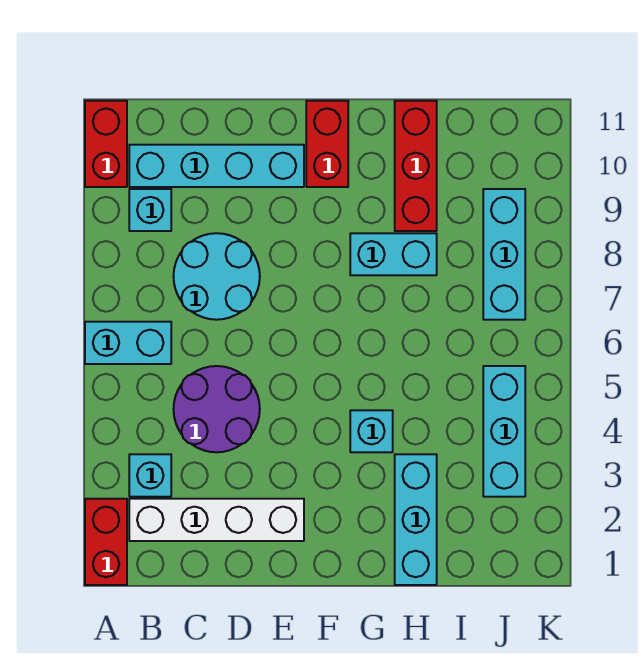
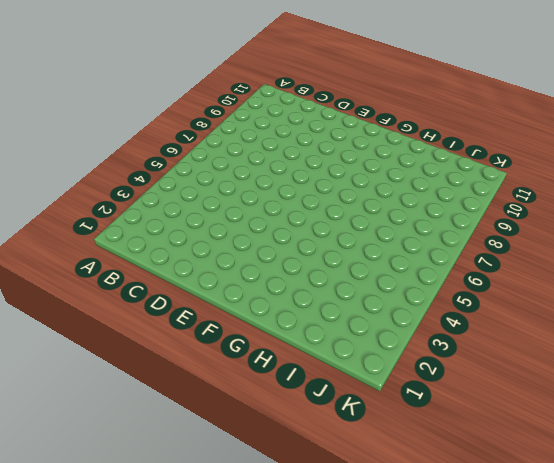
none -> red brick A1:A2 level 1
none -> cyan brick A6:B6 level 1
none -> red brick A10:A11 level 1

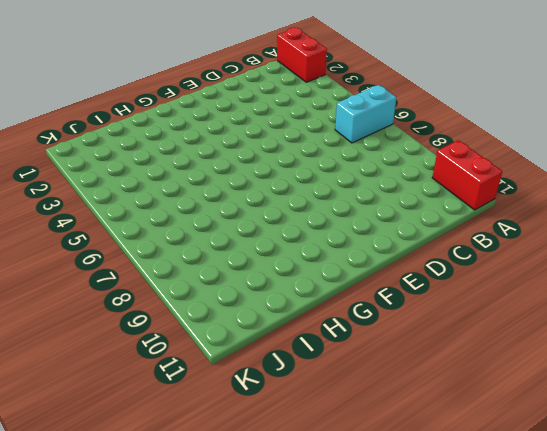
none -> white brick B2:E2 level 1
none -> cyan brick B3 level 1
none -> cyan brick B9 level 1

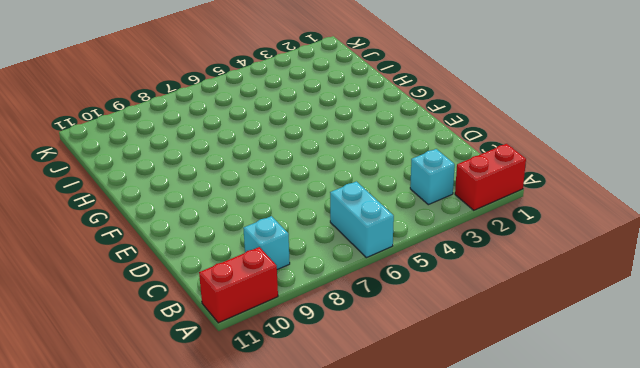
none -> white brick B2:E2 level 1
none -> cyan brick B10:E10 level 1
none -> purple round brick C4:D5 level 1

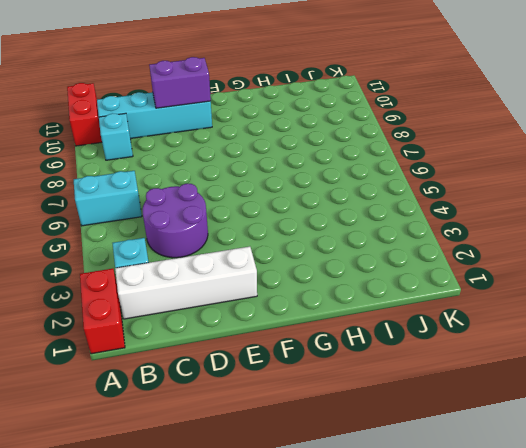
purple brick D10:E10 level 2 -> none
none -> cyan round brick C7:D8 level 1
none -> red brick F10:F11 level 1
none -> cyan brick G4 level 1

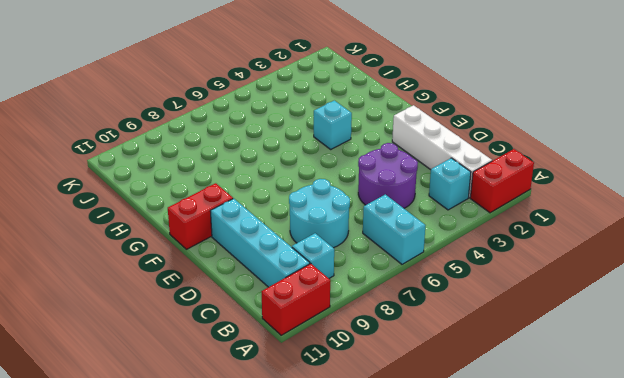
none -> cyan brick G8:H8 level 1
none -> cyan brick H1:H3 level 1
none -> red brick H9:H11 level 1

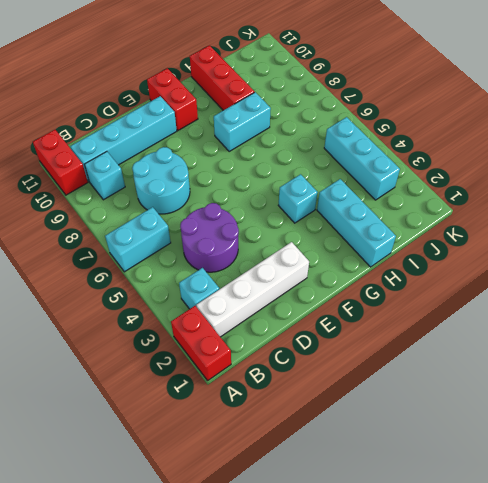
none -> cyan brick J7:J9 level 1

